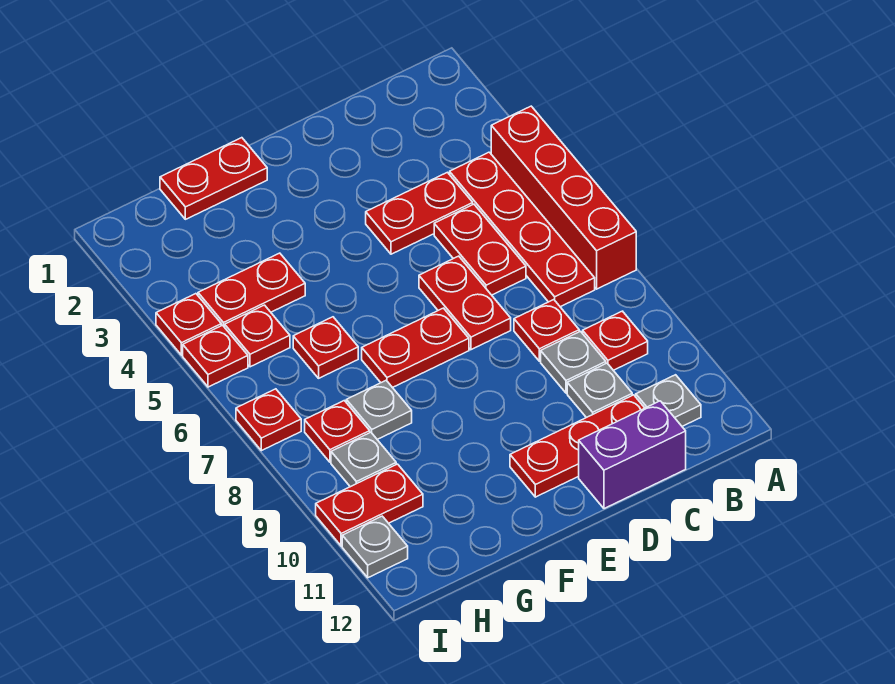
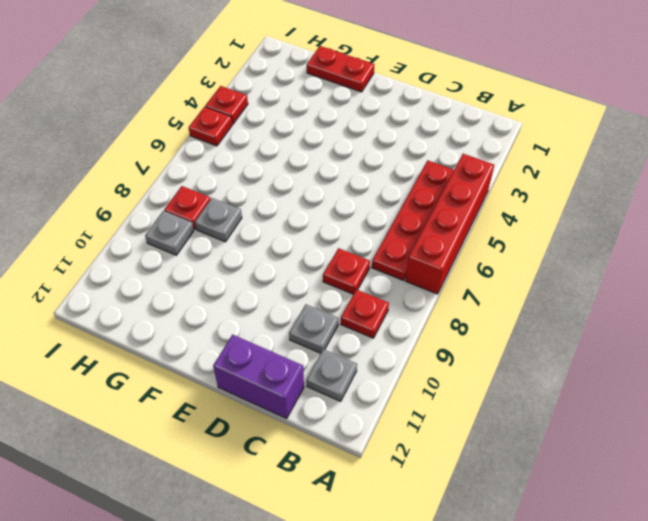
none -> red plate C4:D4 level 1
none -> red plate C5:C6 level 1
none -> grey plate C9 level 1

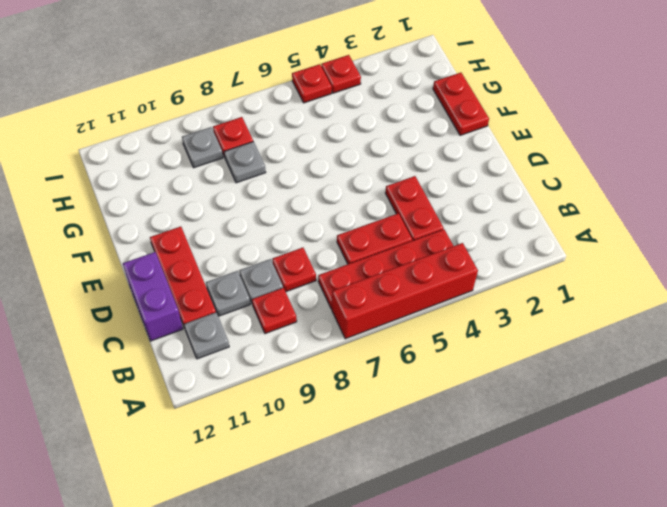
none -> red plate D6:D7 level 1
none -> red plate E7:F7 level 1
none -> red plate G4:H4 level 1

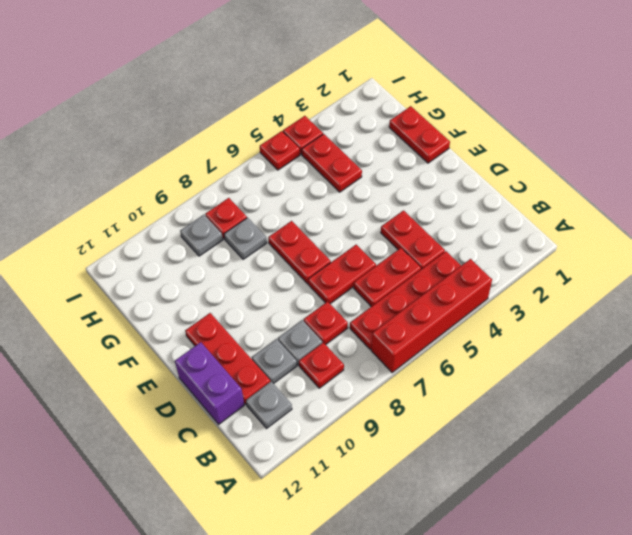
none -> red plate G6 level 1
none -> red plate H5 level 1
none -> red plate H10:I10 level 1

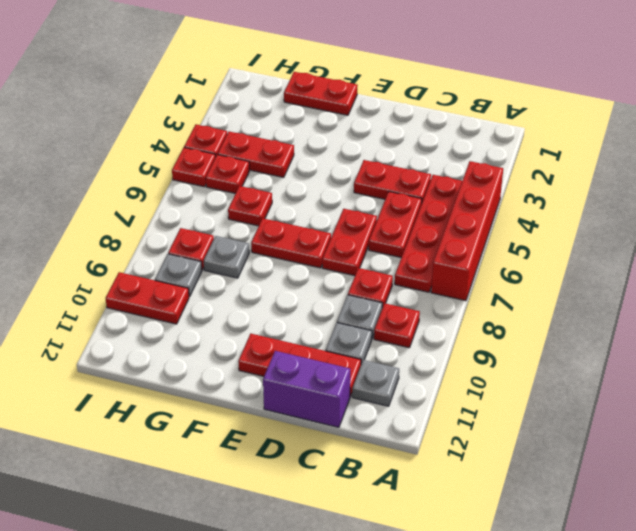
none -> red plate I7 level 1
none -> grey plate I11 level 1

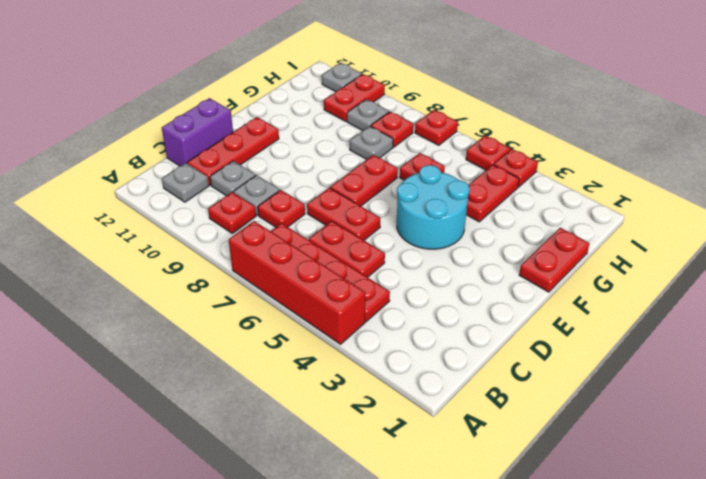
cyan round brick E4:F5 level 1 -> none
none -> red plate C4:D4 level 1
none -> red plate H5 level 1

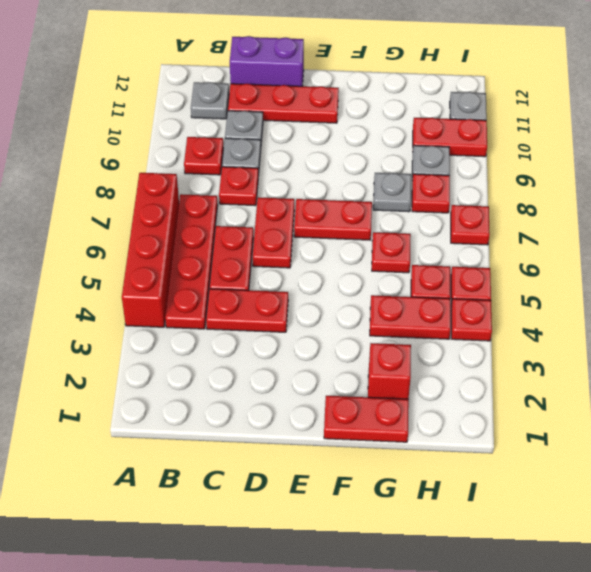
red brick G2 level 1 -> none

